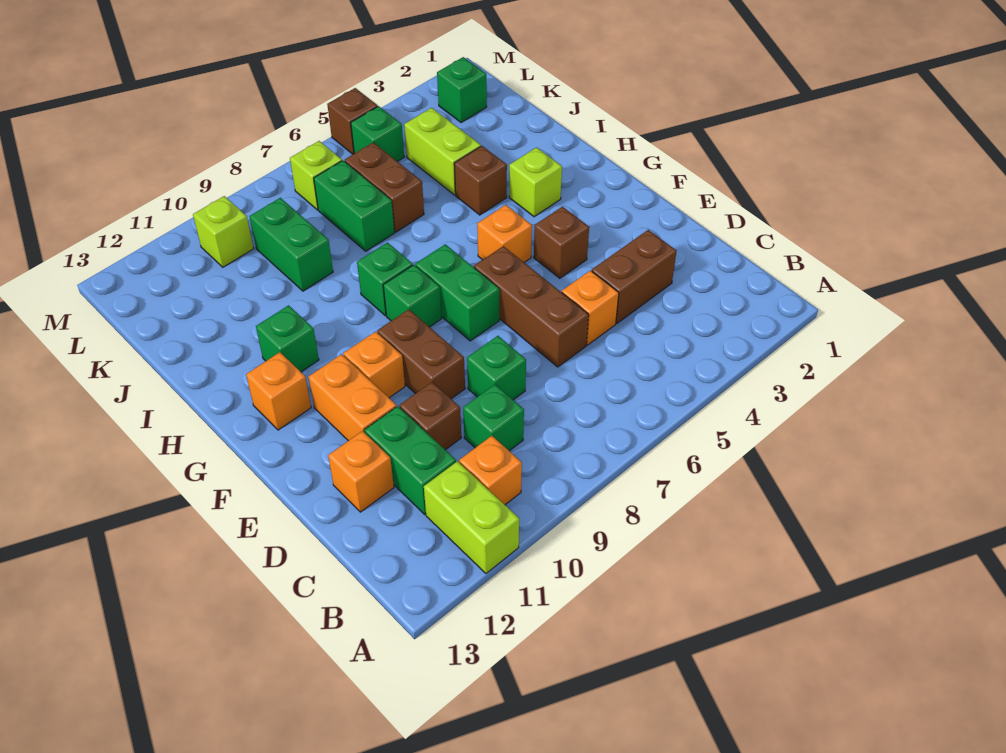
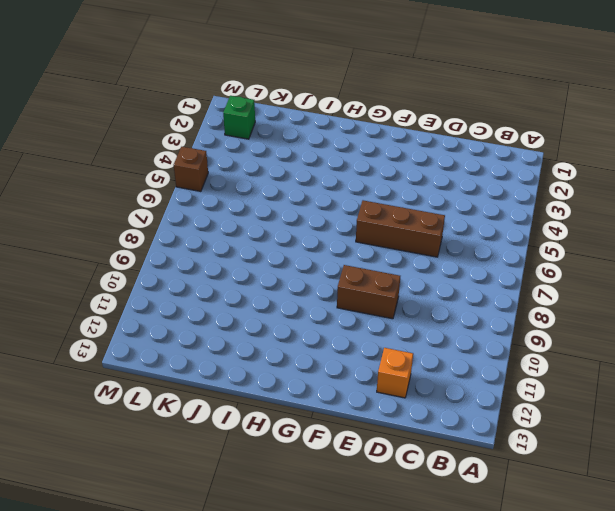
none -> lime brick A11:B11 level 1
none -> orange brick B10 level 1
none -> green brick C9 level 1
none -> green brick C11:D11 level 1

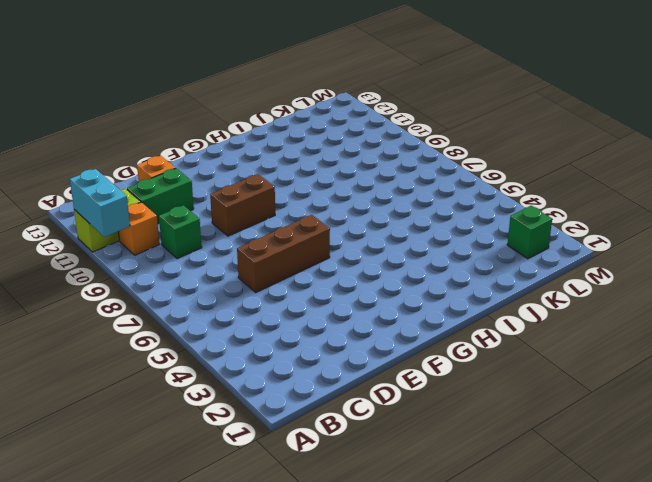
cyan brick A10:A11 level 2 -> none
none -> brown brick D3:D4 level 1
none -> orange brick D5 level 1
none -> green brick D8 level 1
none -> brown brick D10 level 1

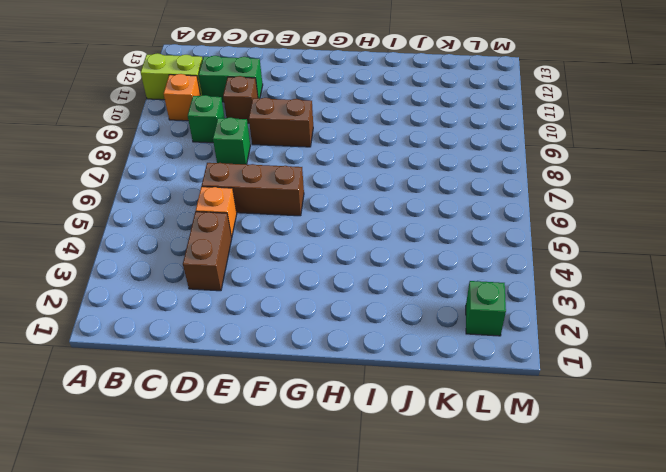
none -> orange brick D12 level 1
none -> orange brick E11:F11 level 1
none -> brown brick F4 level 1
none -> green brick F7:G7 level 1

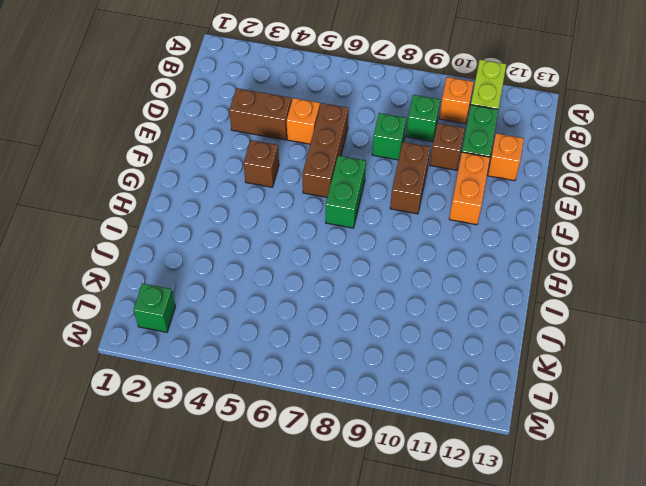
none -> orange brick F10 level 1
none -> orange brick G5 level 1
none -> green brick G8 level 1
none -> orange brick G12 level 1

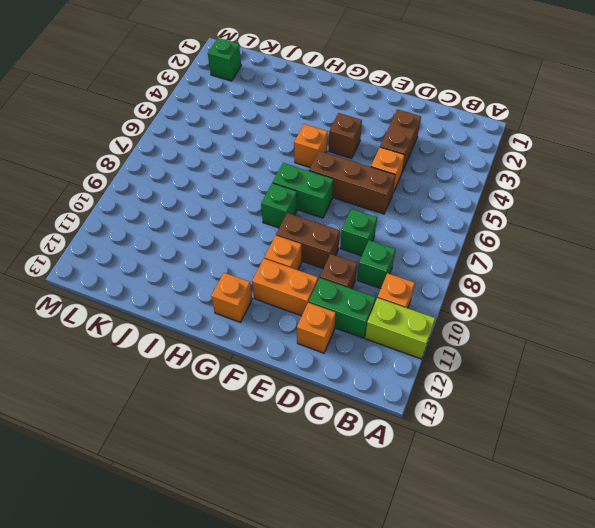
none -> lime brick H3 level 1
none -> green brick H8 level 1
none -> green brick H11 level 1
none -> brown brick I4 level 1

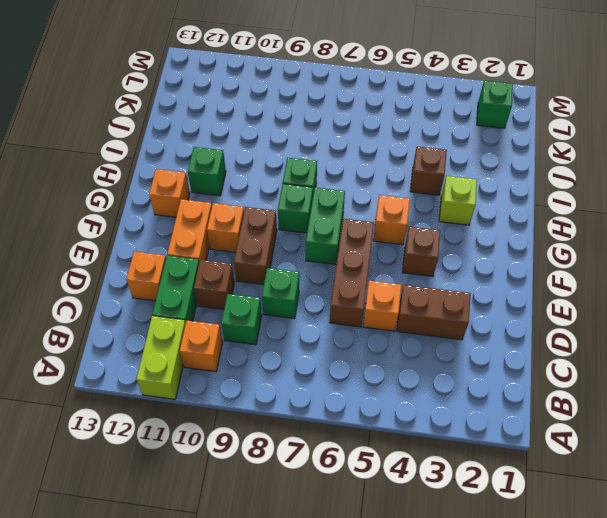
none -> lime brick J4:K4 level 1
none -> brown brick J6:K6 level 1
none -> green brick J7:K7 level 1
none -> green brick J9:K9 level 1

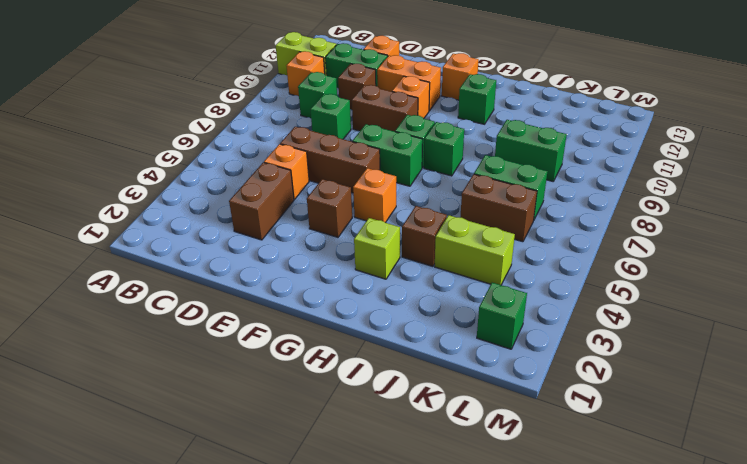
none -> green brick L5 level 1
none -> lime brick L7 level 1
none -> lime brick L10 level 1
none -> brown brick M5 level 1

